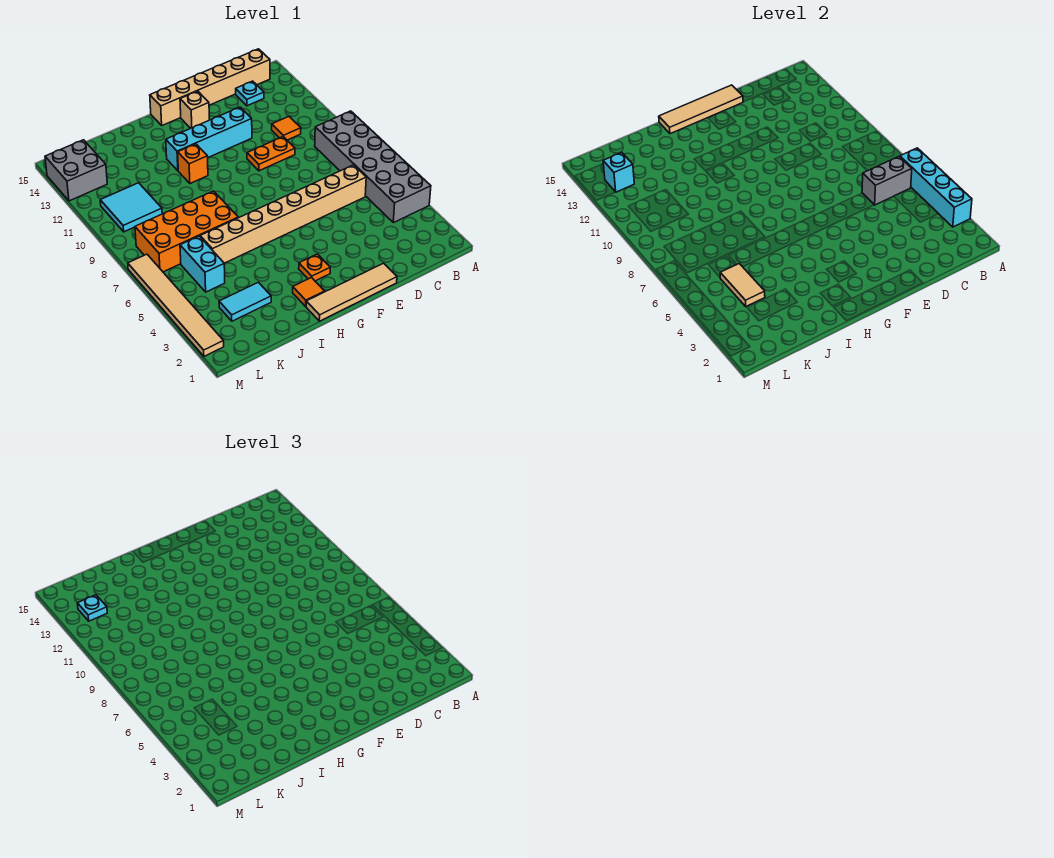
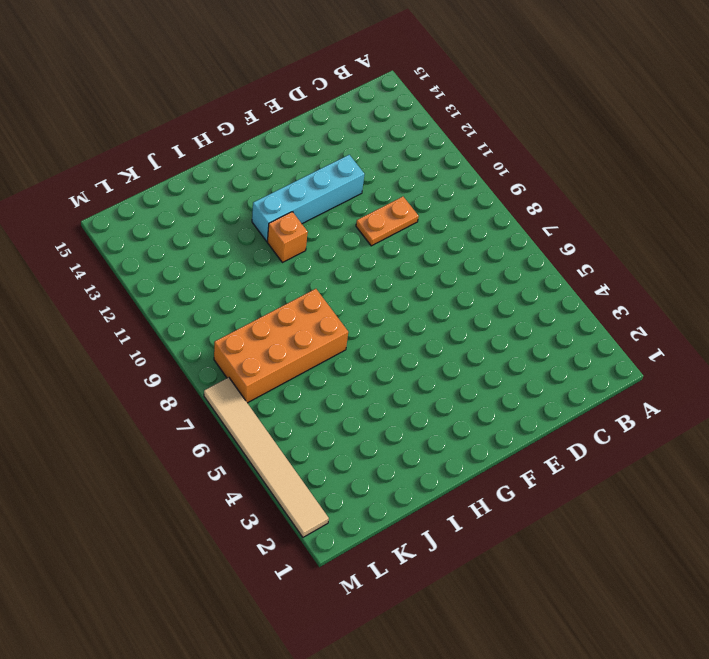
none -> grey brick A4:B9 level 1
none -> tan brick B15:G15 level 1
none -> tan brick C6:J6 level 1

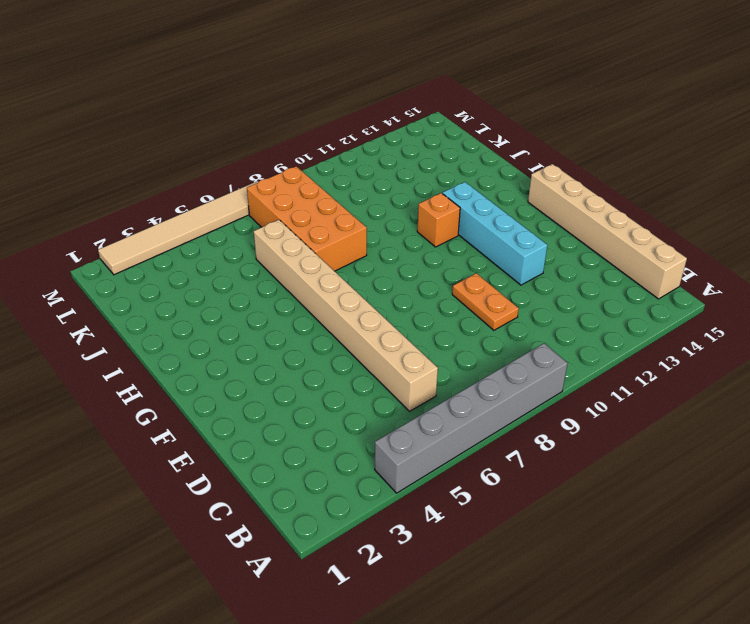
grey brick A4:A9 level 1 -> grey brick A4:B9 level 1
none -> orange tile C11 level 1
none -> cyan plate C14 level 1
none -> tan tile E1:H1 level 1

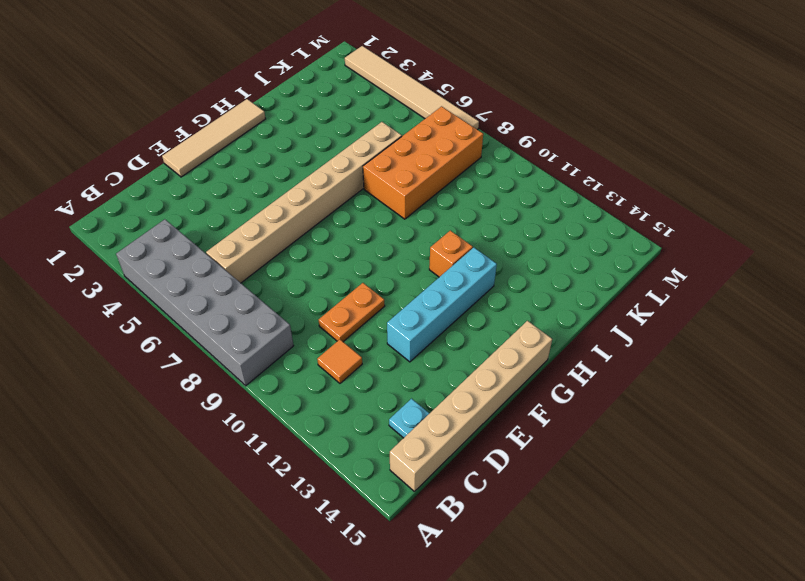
none -> tan brick F14 level 1
none -> orange plate G3 level 1
none -> orange tile H2 level 1

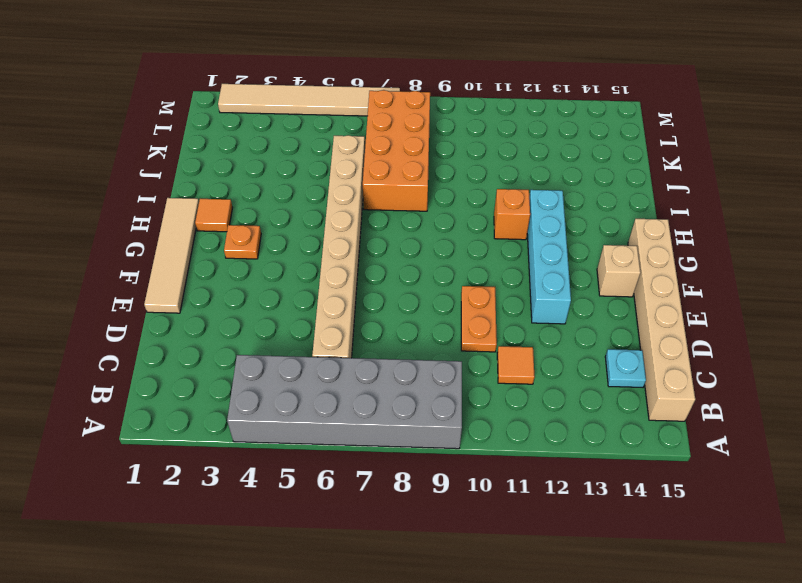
none -> cyan tile J3:K3 level 1
none -> cyan brick K5:K6 level 1
none -> cyan tile K10:L11 level 1

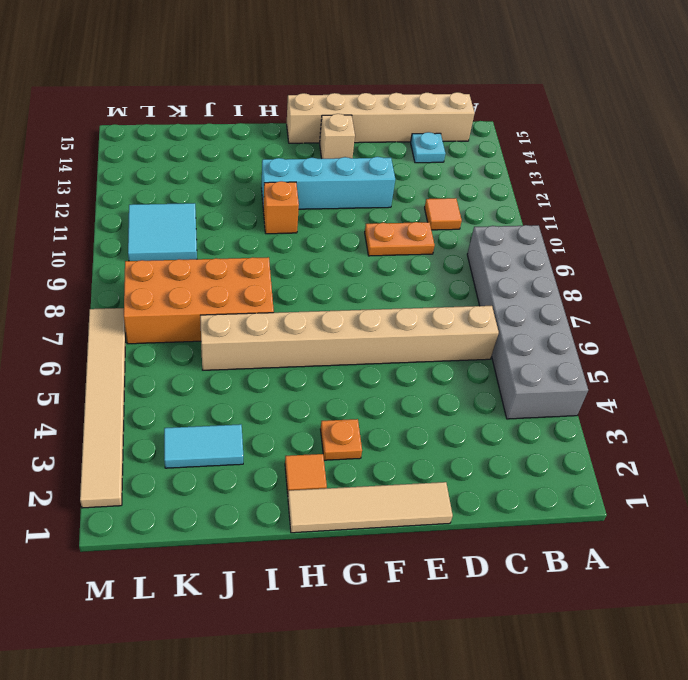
none -> cyan brick K5:K6 level 1
none -> grey brick L13:M14 level 1
none -> cyan brick A3:A6 level 2

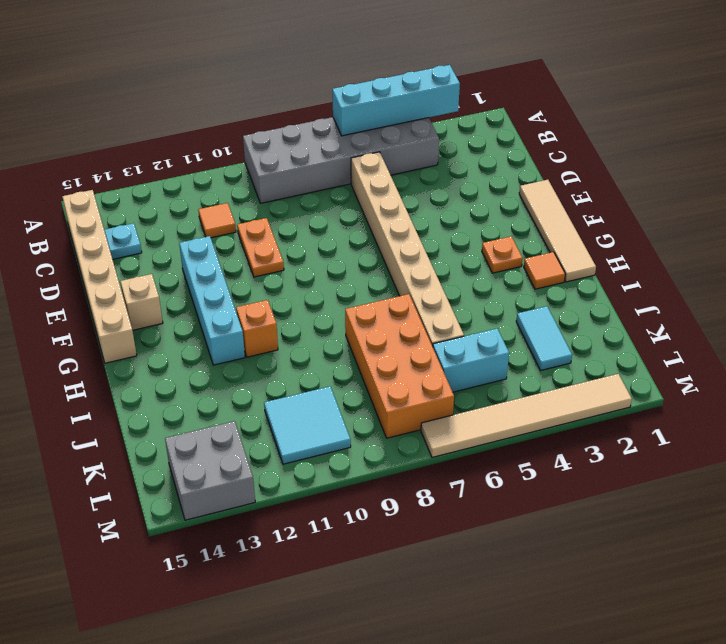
none -> grey brick B6:C6 level 2
none -> tan tile E15:H15 level 2
none -> tan tile K4:K5 level 2

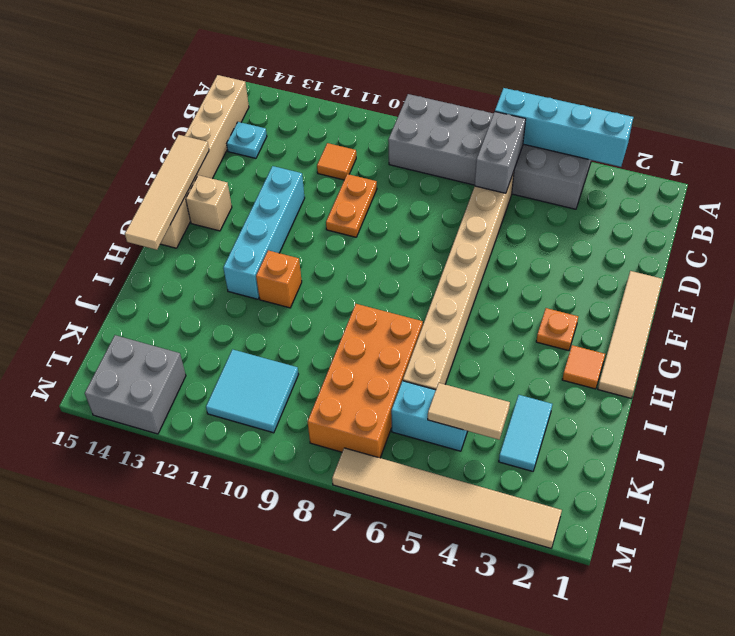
none -> cyan brick L13 level 2
none -> cyan plate L13 level 3

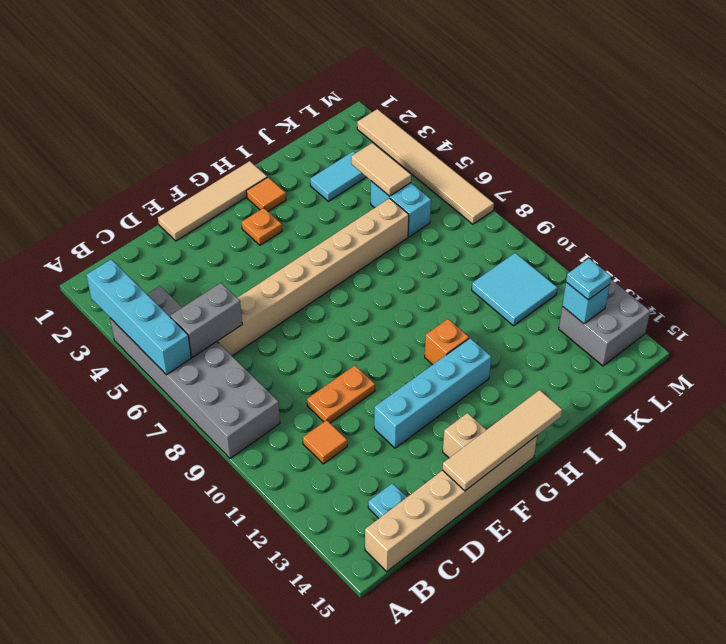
none -> orange brick I7:L8 level 1

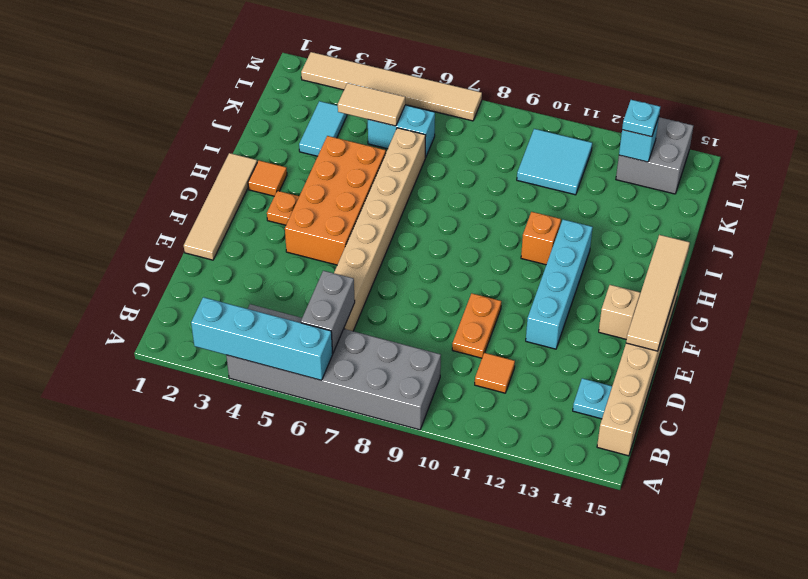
orange brick F4:I5 level 1 -> orange brick I7:L8 level 1

